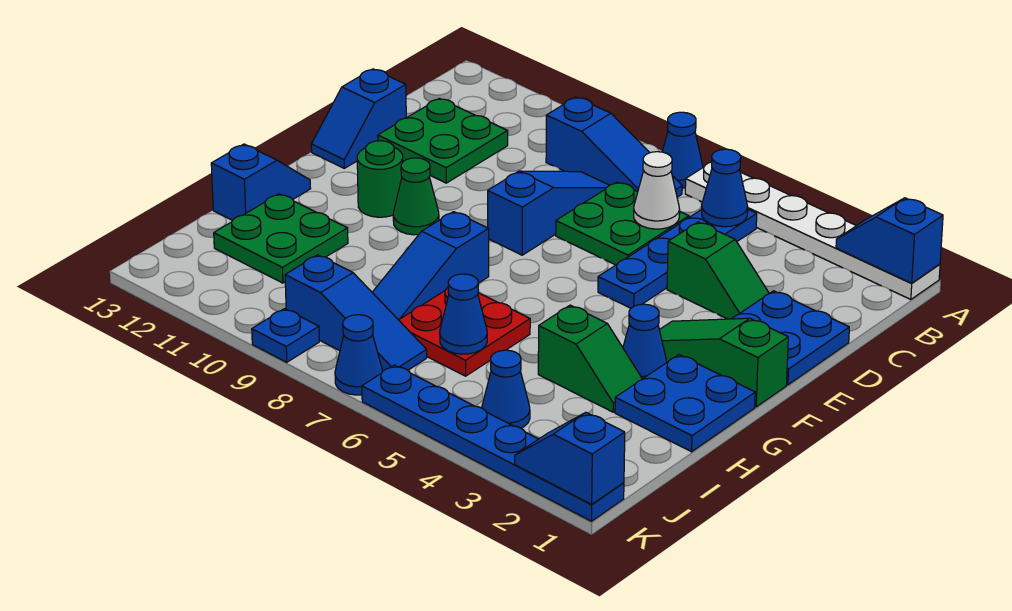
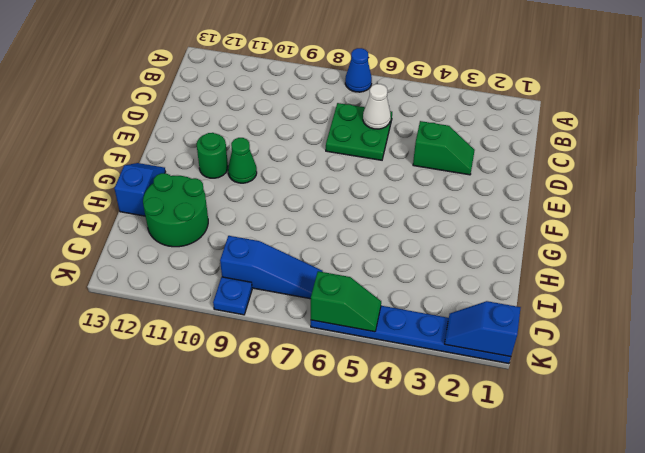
green round brick H11:I12 level 1 -> green plate H11:I12 level 1
green slope K5:K6 level 2 top 6 -> green slope H3:H4 level 1 top 4
none -> white plate A1:A6 level 1
none -> blue plate B5:E5 level 1
none -> blue slope B7:B9 level 1 top 9
none -> blue slope C8:E8 level 1 top E

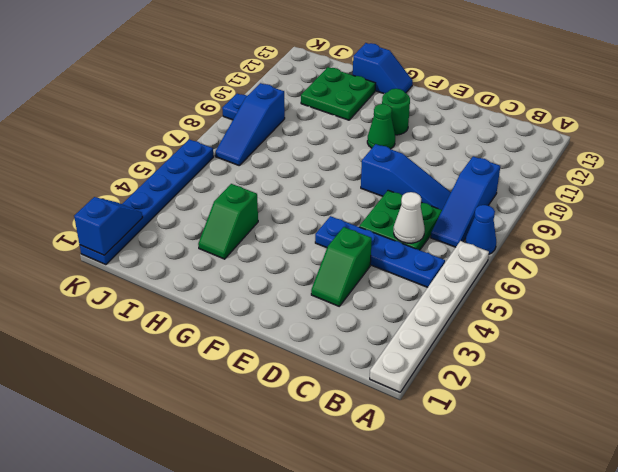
none -> green plate C11:D12 level 1
none -> blue plate D1:E2 level 1
none -> blue slope D13:E13 level 1 top D
none -> green slope F1:F3 level 1 top 1

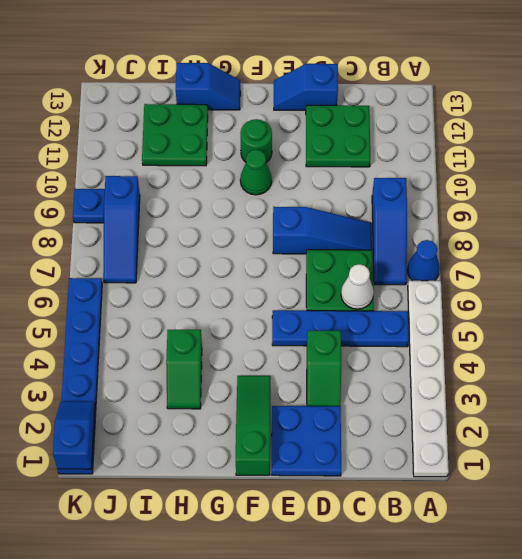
none -> blue plate G1:H2 level 1
none -> blue cone G3 level 1
none -> blue slope G8:I8 level 1 top G
none -> red plate H6:I7 level 1

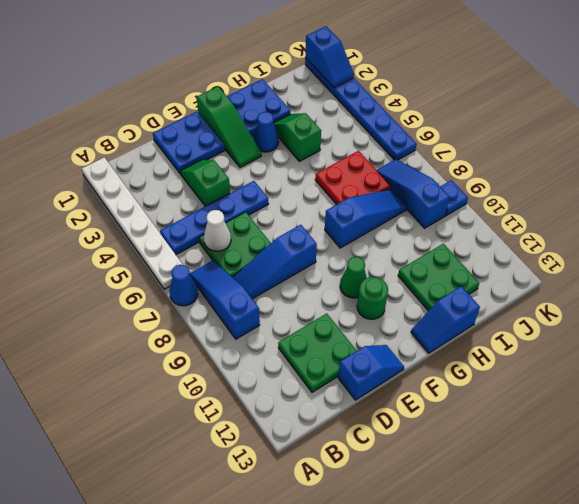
none -> blue cone J4 level 1
none -> blue cone K7 level 1
none -> blue slope A1:A2 level 2 top 1
none -> blue cone B5 level 2

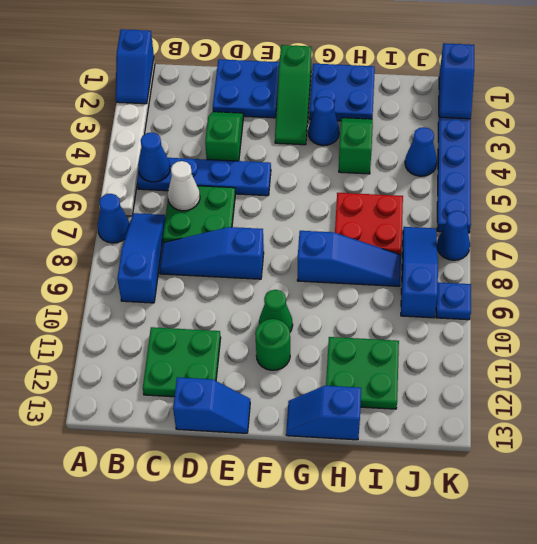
none -> blue cone I6 level 2

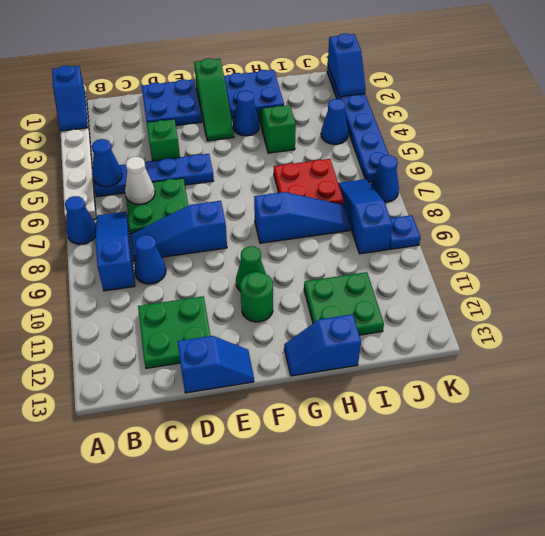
blue cone C9 level 1 -> blue cone I6 level 2

